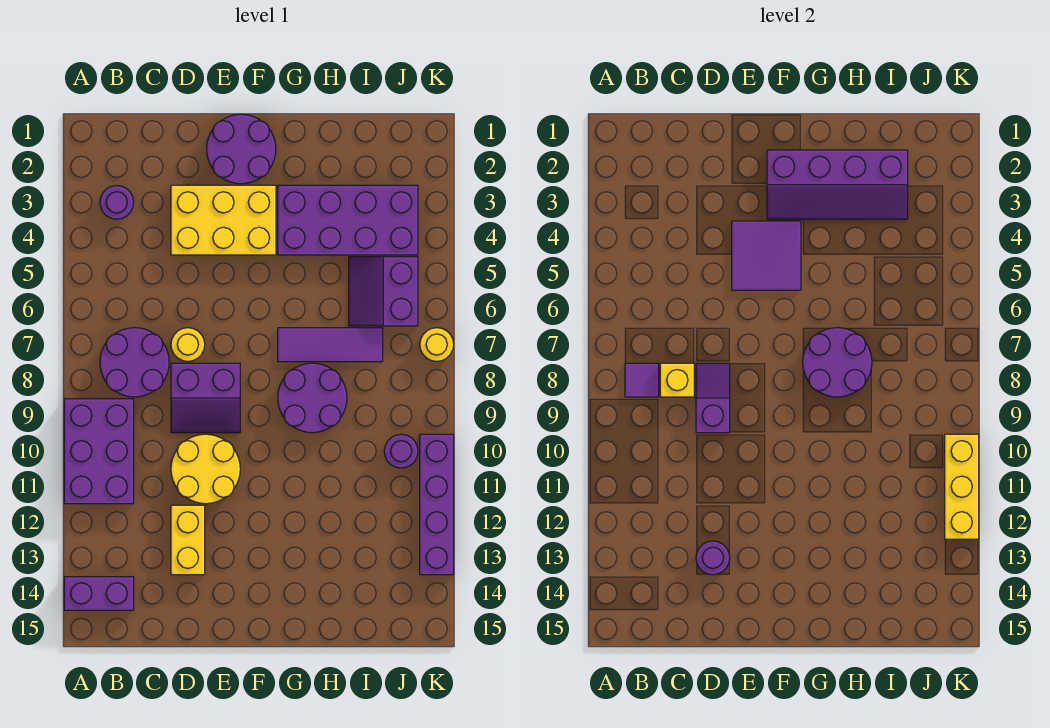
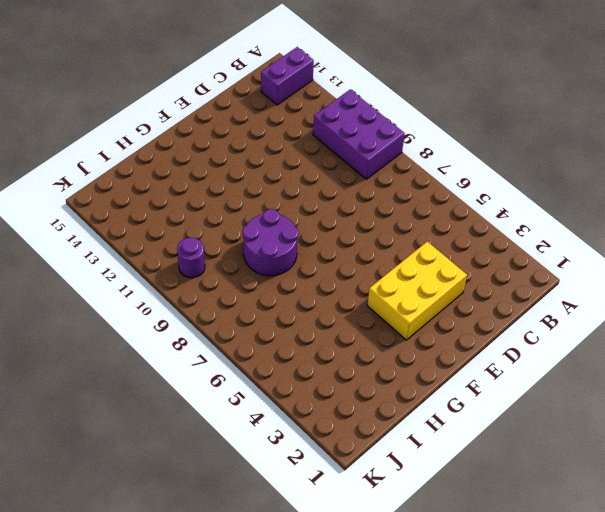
none -> purple round brick B3 level 1
none -> purple round brick B7:C8 level 1
none -> yellow round brick D7 level 1

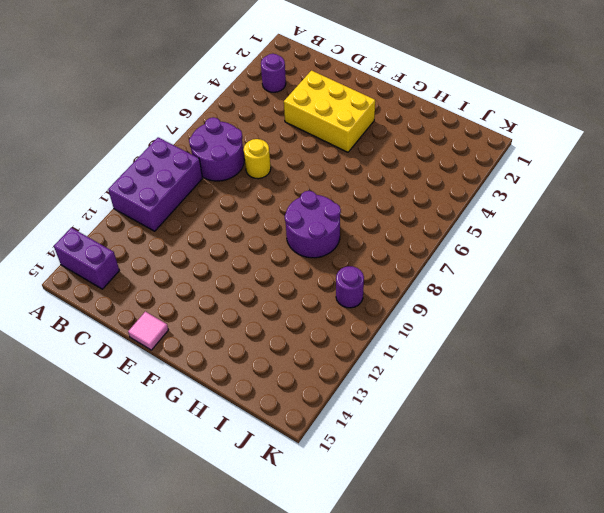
pink tile E15 level 1 -> none
none -> purple slope D8:E9 level 1 top 8
none -> yellow round brick D10:E11 level 1
none -> yellow brick D12:D13 level 1

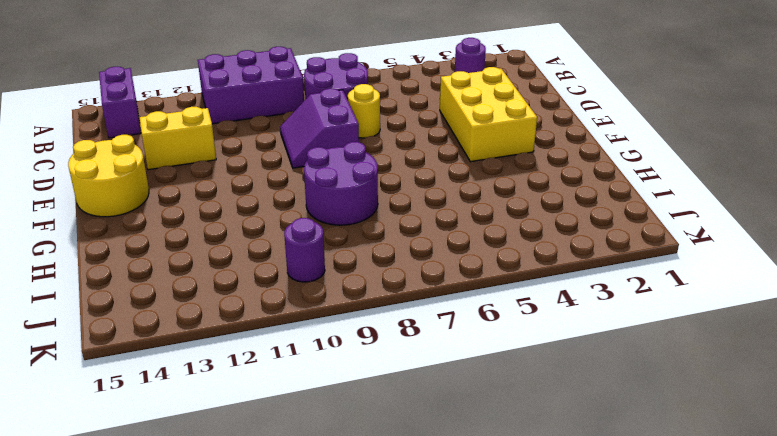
yellow round brick E14:F15 level 1 -> yellow round brick D10:E11 level 1
none -> purple round brick E1:F2 level 1
none -> purple brick G3:J4 level 1
none -> purple tile G7:I7 level 1

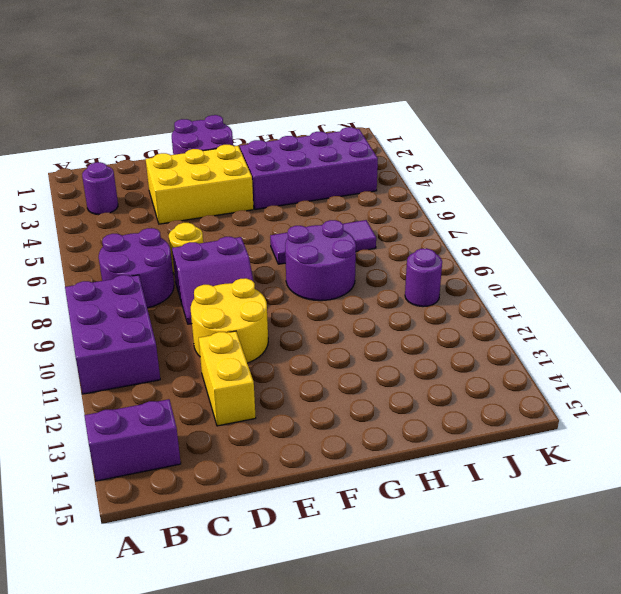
none -> purple slope I5:J6 level 1 top J
none -> yellow round brick K7 level 1
none -> purple brick K10:K13 level 1

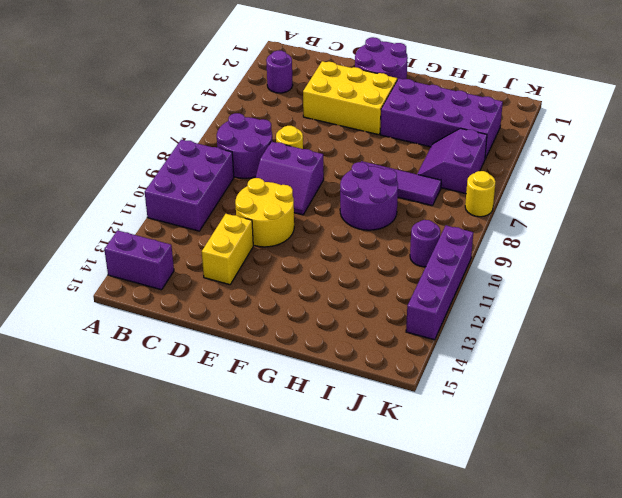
none -> purple tile B8 level 2
none -> yellow brick C8 level 2
none -> purple slope D8:D9 level 2 top 9

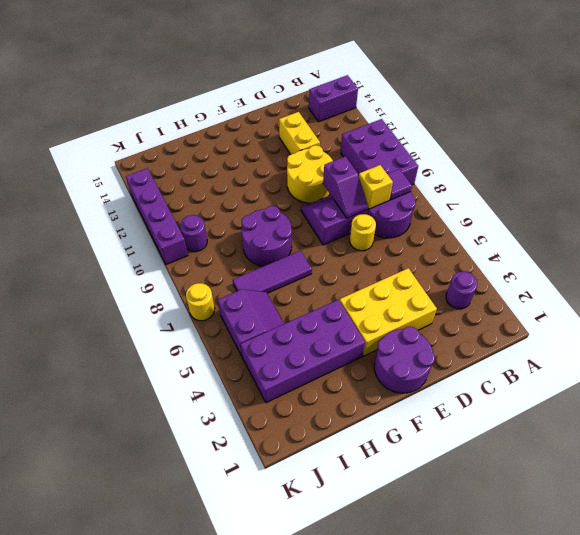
none -> purple round brick D13 level 2
none -> purple tile E4:F5 level 2
none -> purple slope F2:I3 level 2 top 2

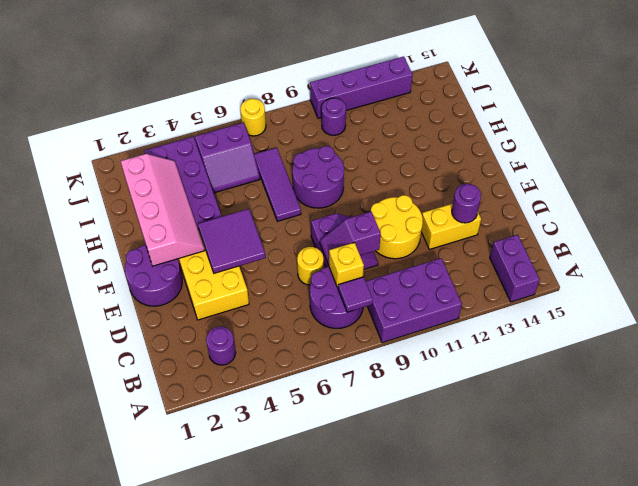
pink slope F2:I3 level 2 top 2 -> purple slope F2:I3 level 2 top 2
none -> purple round brick G7:H8 level 2
none -> yellow brick K10:K12 level 2

